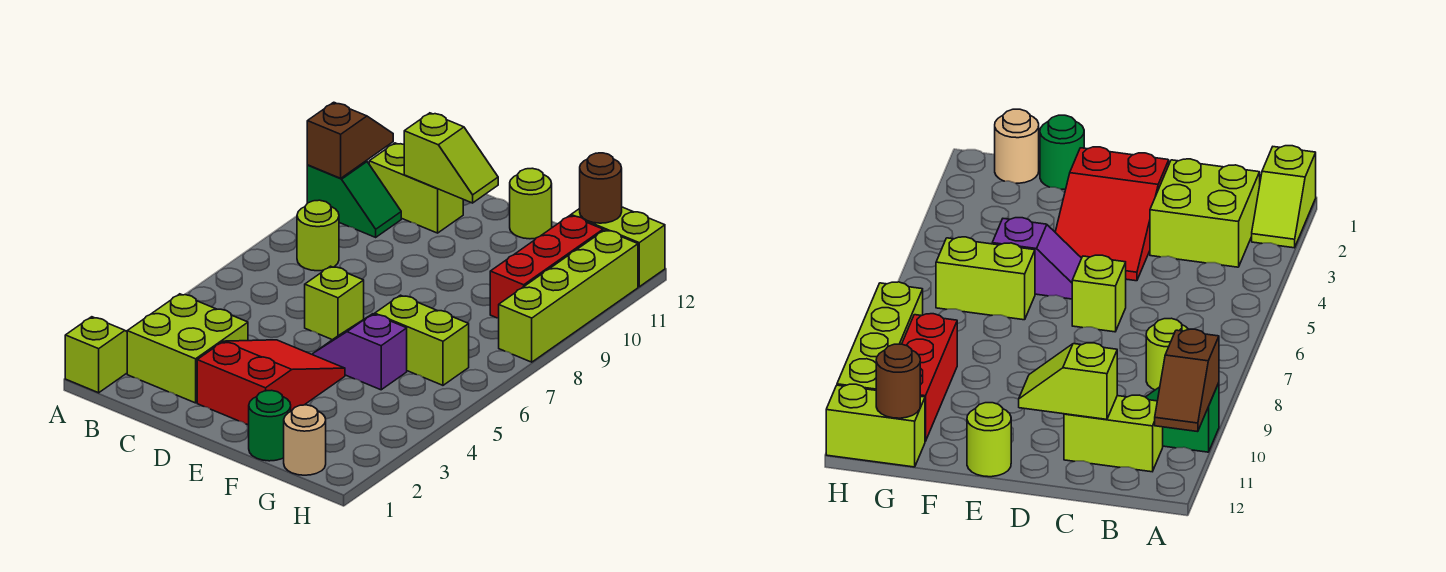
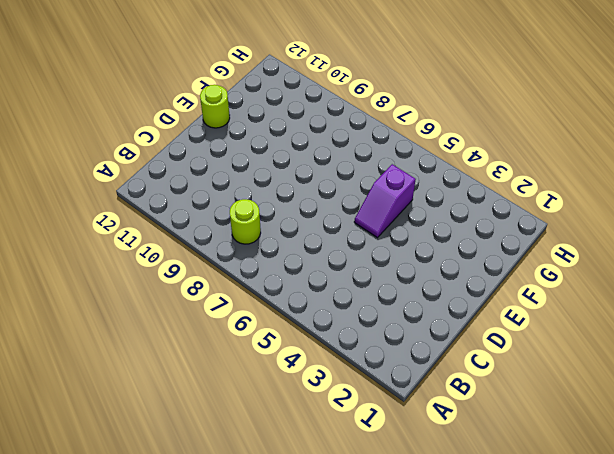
none -> lime slope A1:A2 level 1 top 1
none -> green slope A10:B10 level 1 top A
none -> lime brick B2:C3 level 1

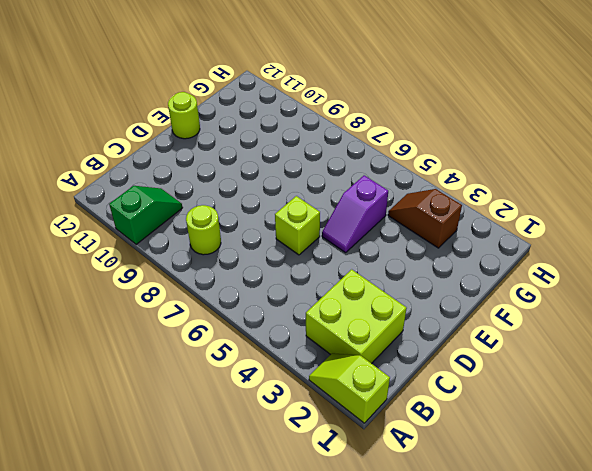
brown slope G3:G4 level 1 top 3 -> brown slope A10:A11 level 2 top 10
none -> lime brick B11:C11 level 1
none -> red slope D2:E4 level 1 top 2
none -> green round brick F1 level 1

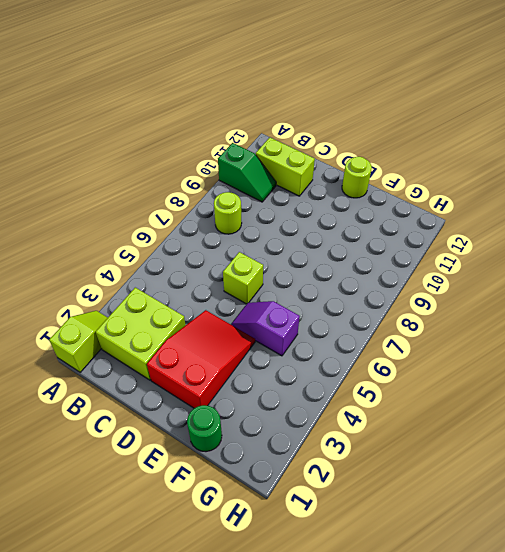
none -> lime brick F6:G6 level 1
none -> tan round brick G1 level 1
none -> red brick G9:G11 level 1

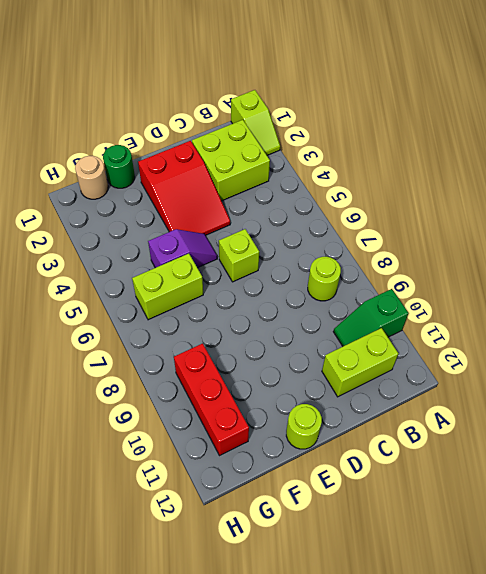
none -> lime brick G12:H12 level 1
none -> lime brick H8:H11 level 1
none -> brown slope A10:A11 level 2 top 10

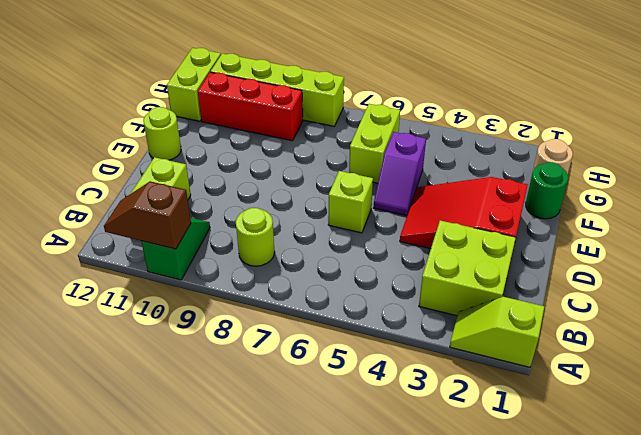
none -> lime slope C11:D11 level 2 top C
none -> brown round brick G12 level 2

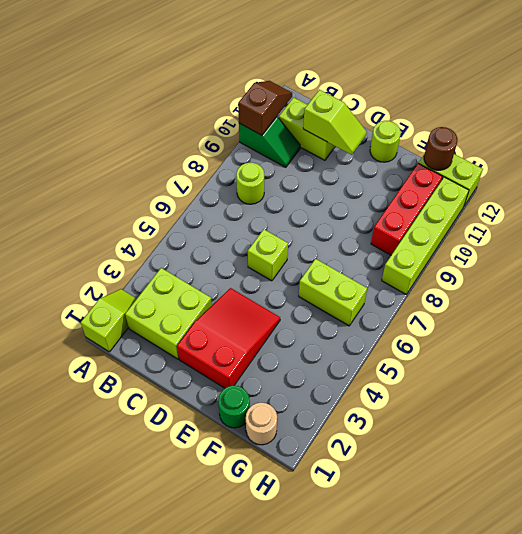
none -> purple slope E5:F5 level 1 top F

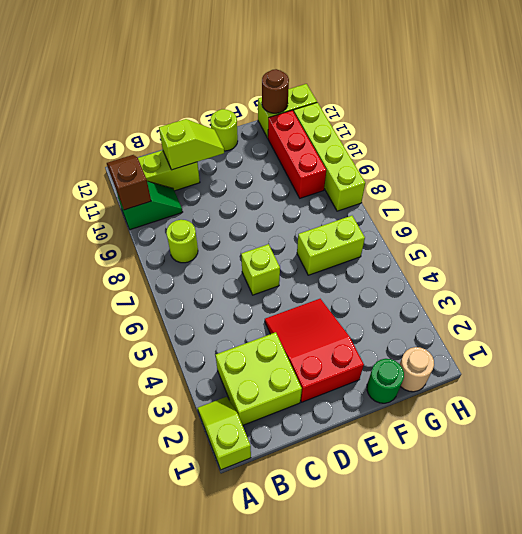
none -> purple slope E5:F5 level 1 top F

